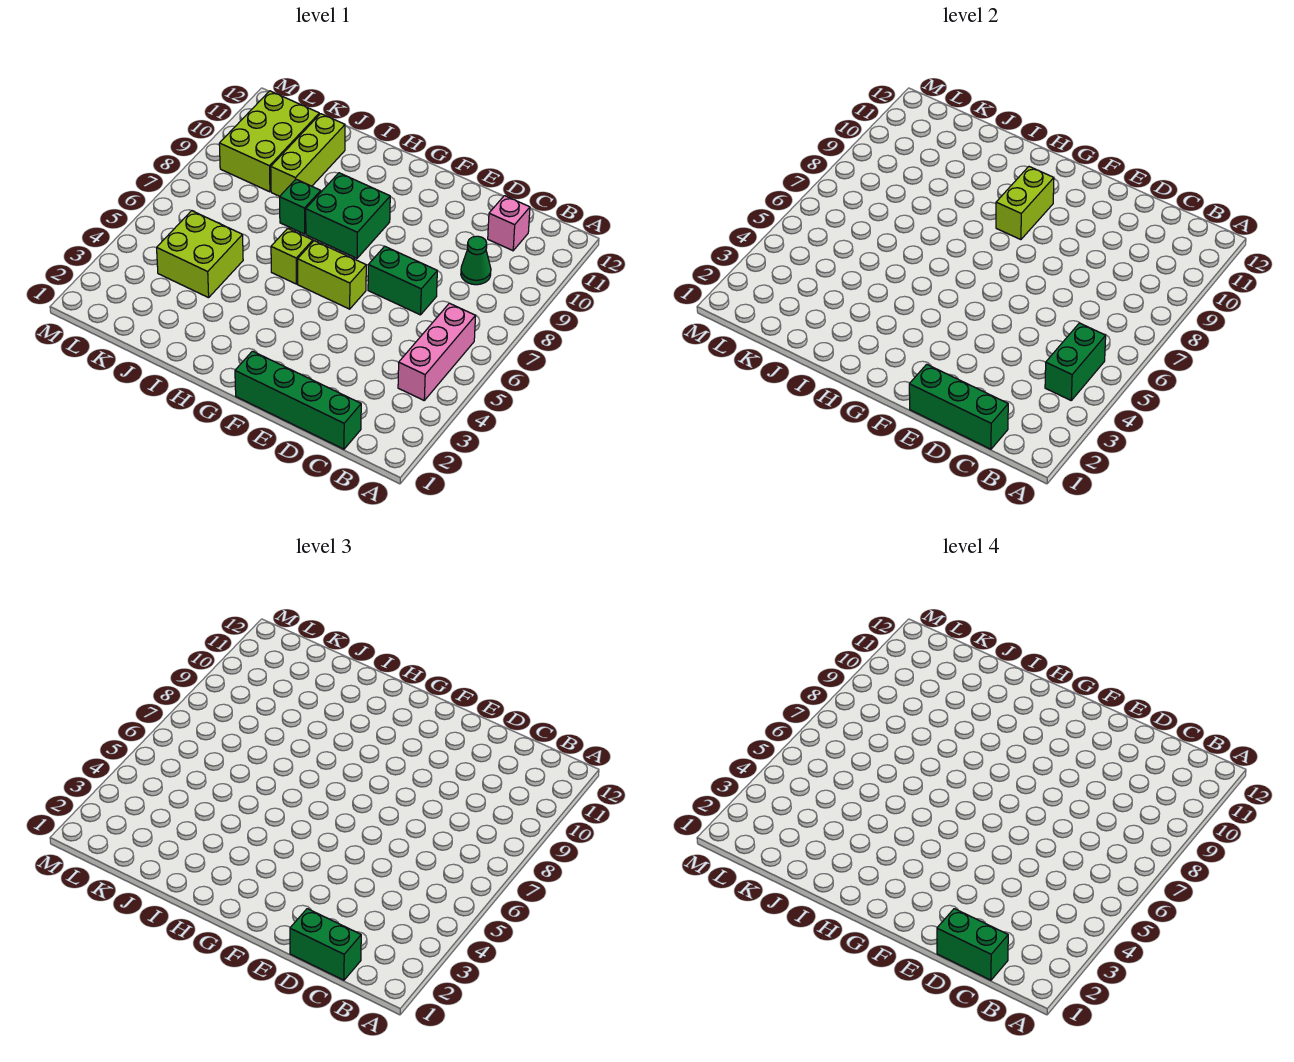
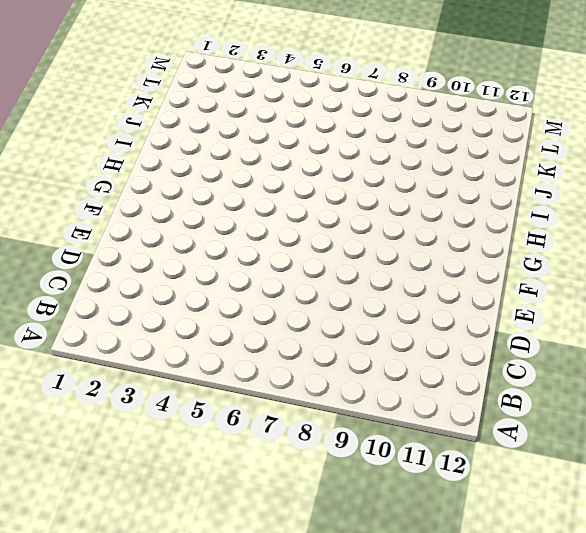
none -> pink brick B4:B6 level 1
none -> green brick C1:F1 level 1
none -> green cone C9 level 1

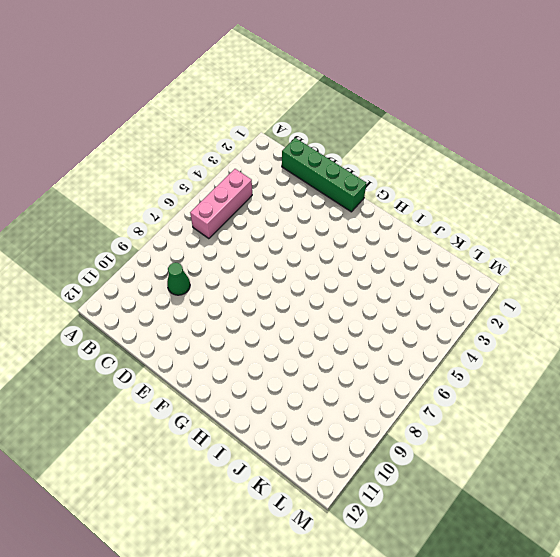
none -> pink brick C11 level 1
none -> green brick D7:E7 level 1
none -> lime brick F6:G6 level 1

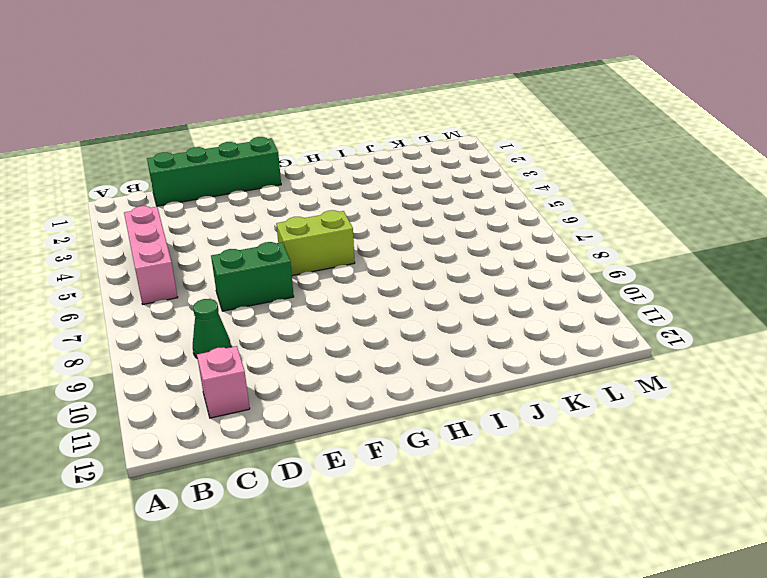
none -> green brick G8:H9 level 1
none -> lime brick H6 level 1
none -> green brick I8 level 1

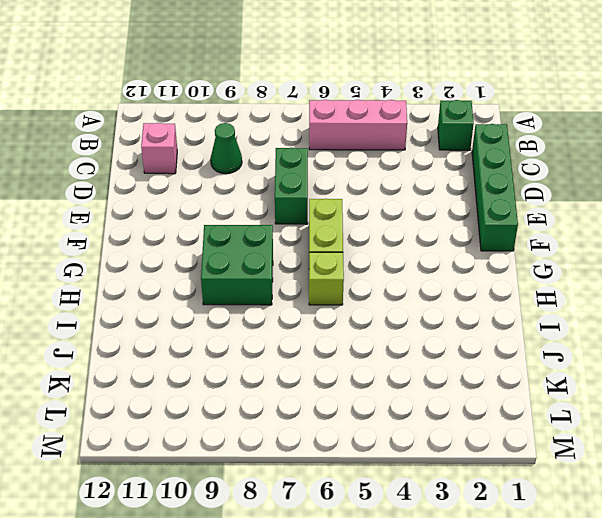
green brick B2 level 1 -> green brick I8 level 1
none -> lime brick J4:K5 level 1
none -> lime brick J9:J11 level 1
none -> lime brick K9:L11 level 1

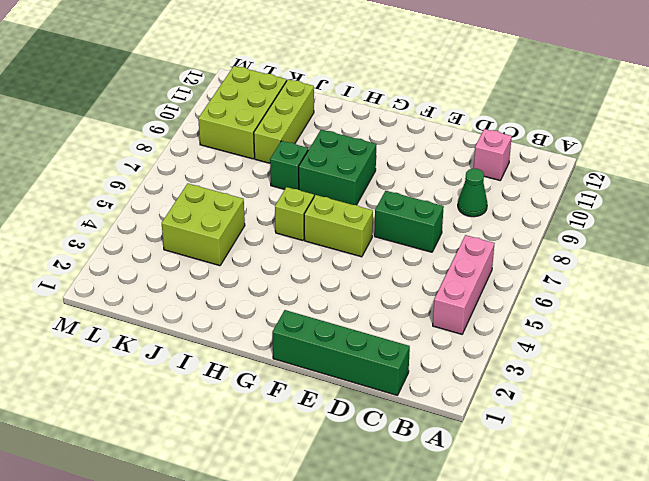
none -> green brick B4:B5 level 2
none -> green brick C1:E1 level 2
none -> lime brick G9:G10 level 2

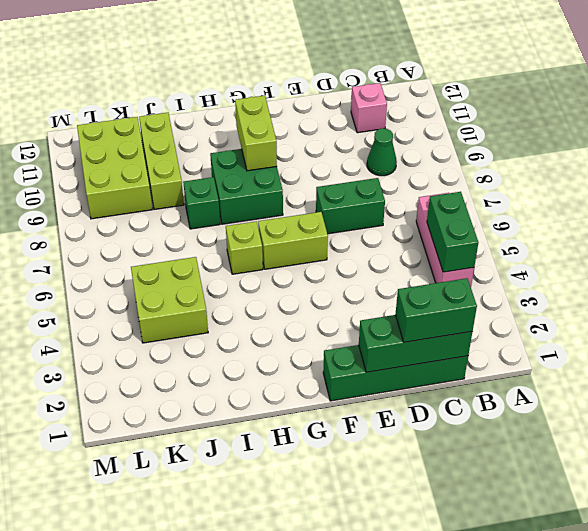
none -> green brick C1:D1 level 4

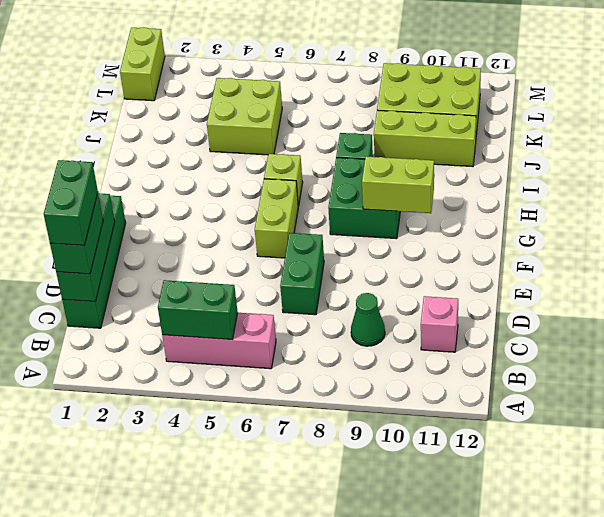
lime brick L1:M1 level 1 -> none

